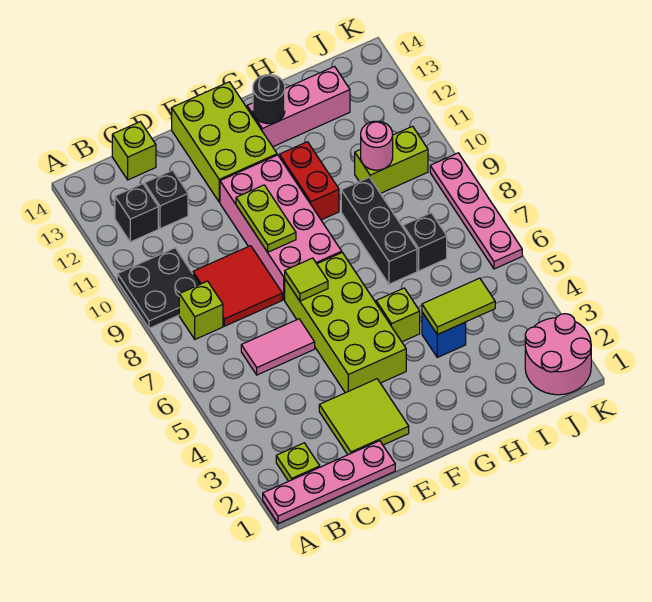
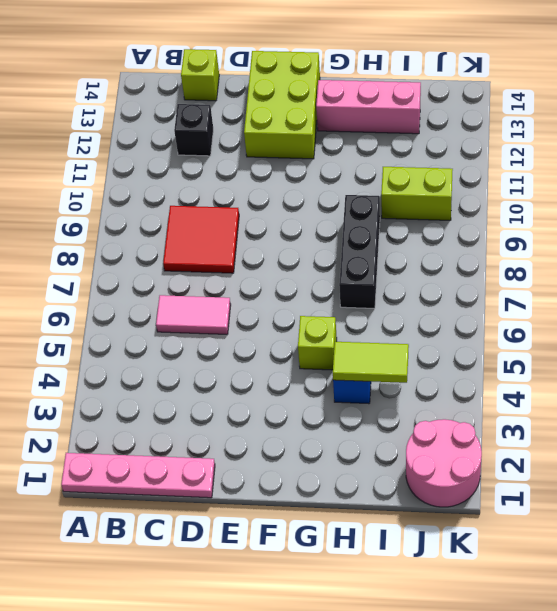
none -> black plate A9:B10 level 1
none -> lime plate B2 level 1
none -> lime brick B8 level 1

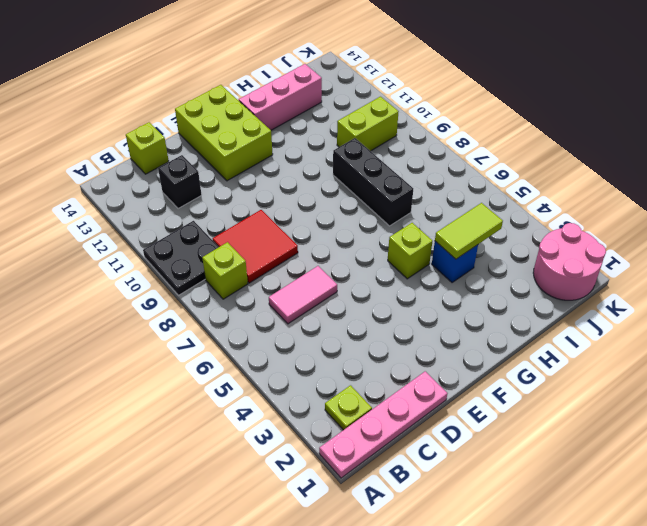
none -> black brick B12 level 1
none -> lime tile D2:E3 level 1
none -> lime brick E4:F7 level 1

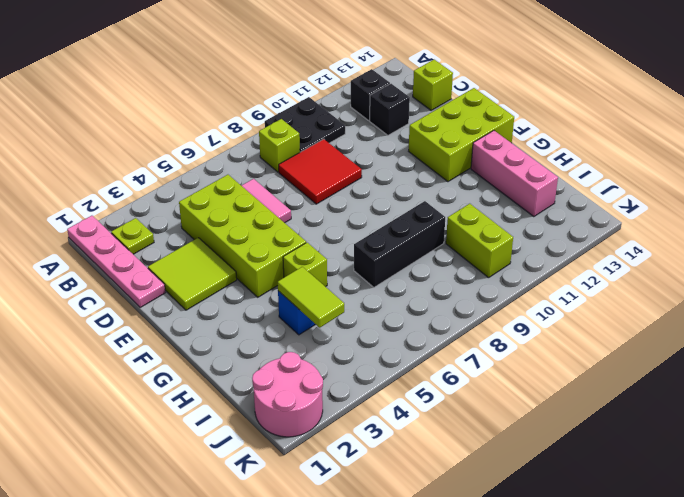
lime brick C4:F5 level 1 -> lime brick E4:F7 level 1
none -> pink brick E8:F11 level 1
none -> red brick G10:G11 level 1
none -> black brick I7 level 1

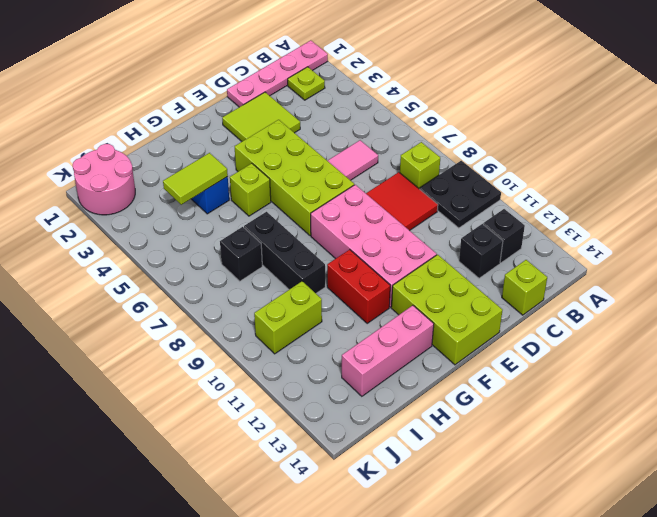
none -> pink plate K6:K9 level 1
none -> lime tile E7 level 2
none -> lime plate E9:E10 level 2

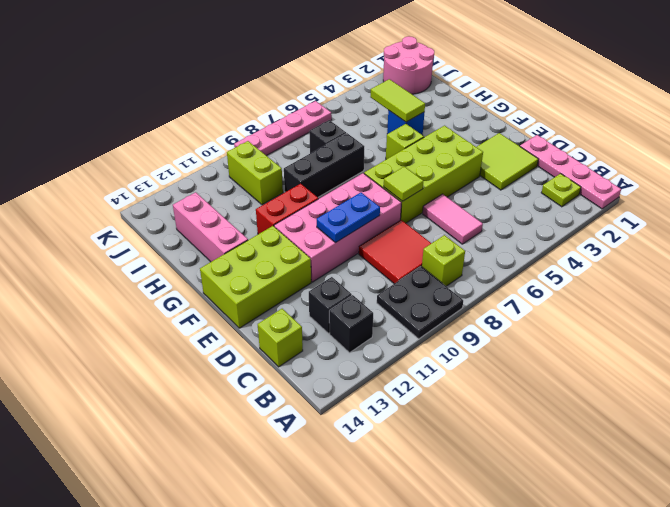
blue plate E9:E10 level 2 -> lime plate E9:E10 level 2
none -> black round brick G13 level 2
none -> pink round brick I10 level 2

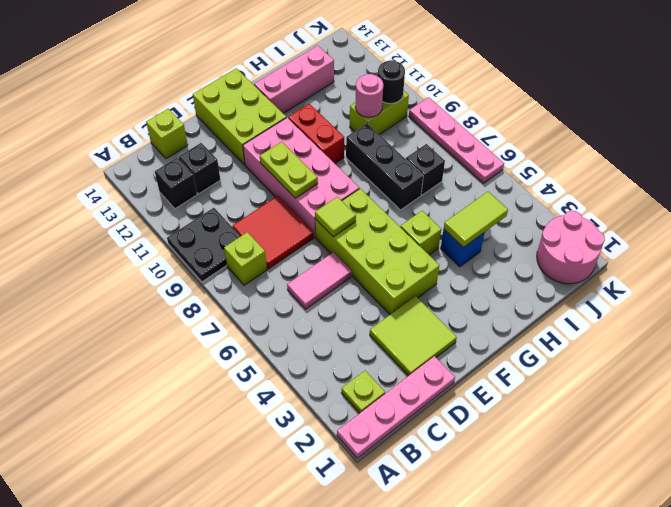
black round brick J10 level 2 -> black round brick G13 level 2

